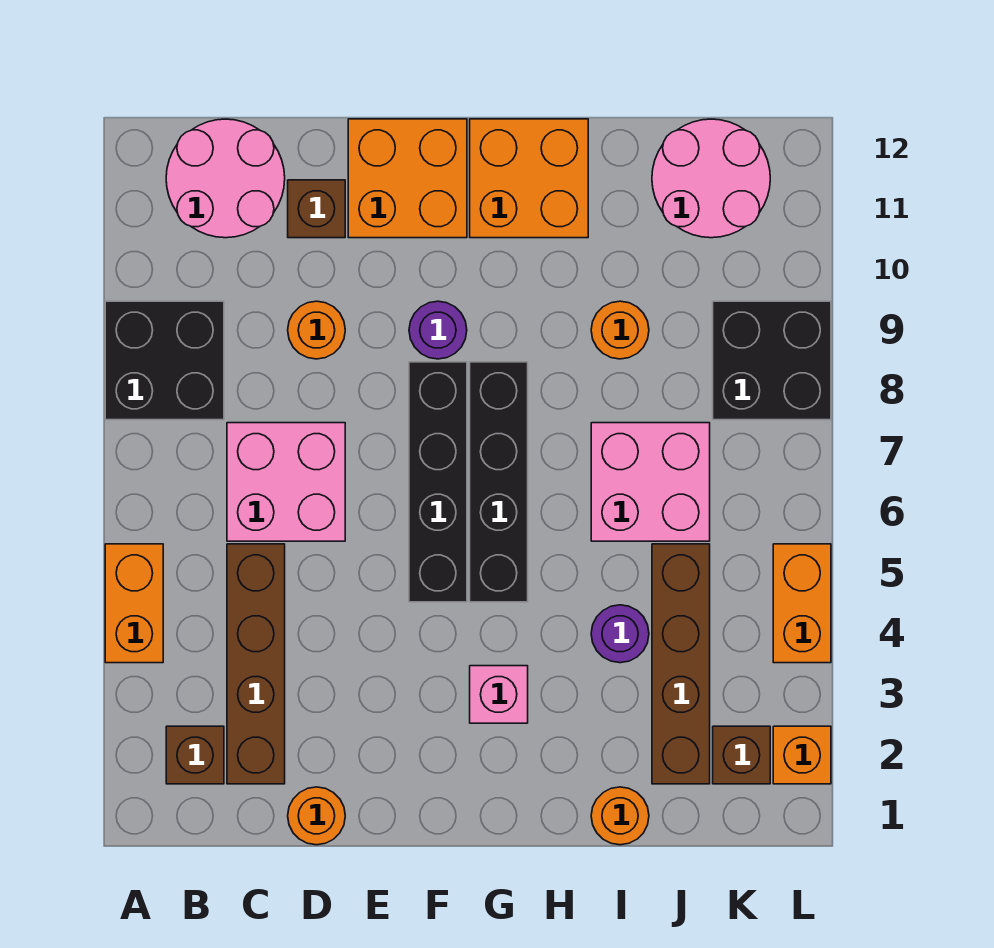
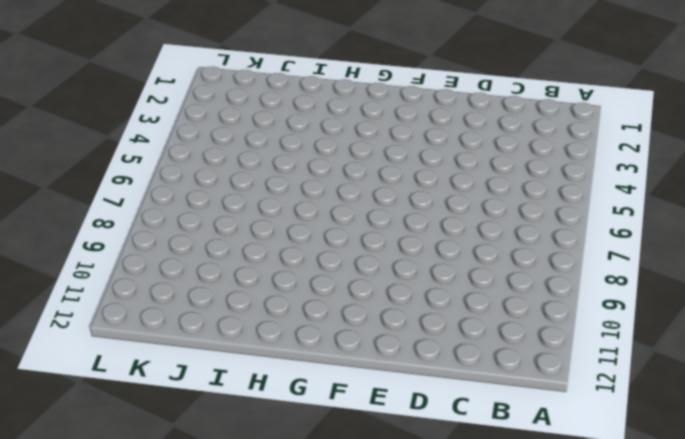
none -> orange brick A4:A5 level 1
none -> black brick A8:B9 level 1
none -> brown brick B2 level 1

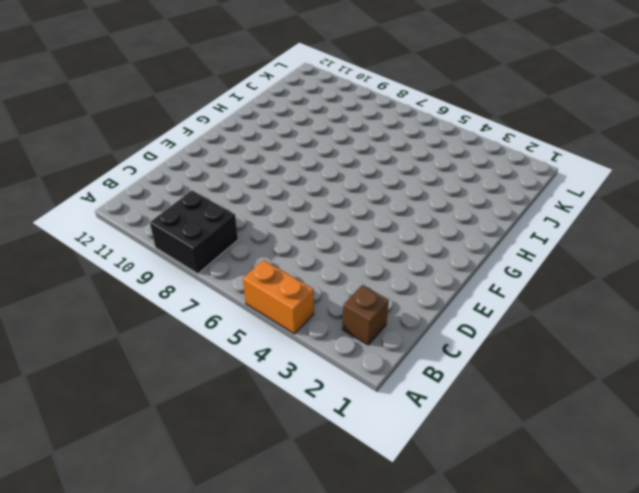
none -> pink round brick B11:C12 level 1
none -> brown brick C2:C5 level 1
none -> pink brick C6:D7 level 1

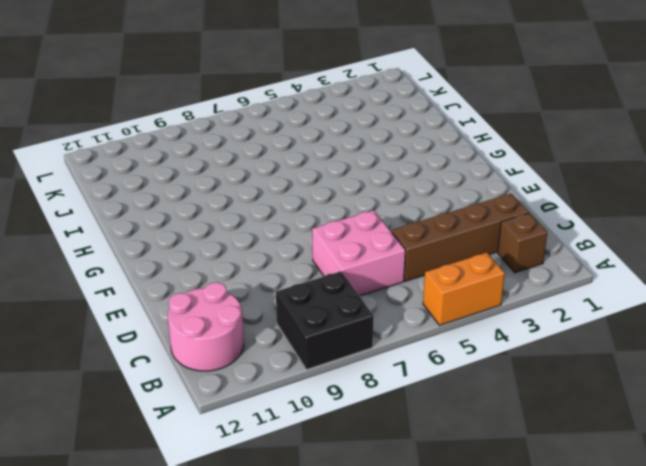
none -> orange round brick D1 level 1
none -> orange round brick D9 level 1
none -> brown brick D11 level 1

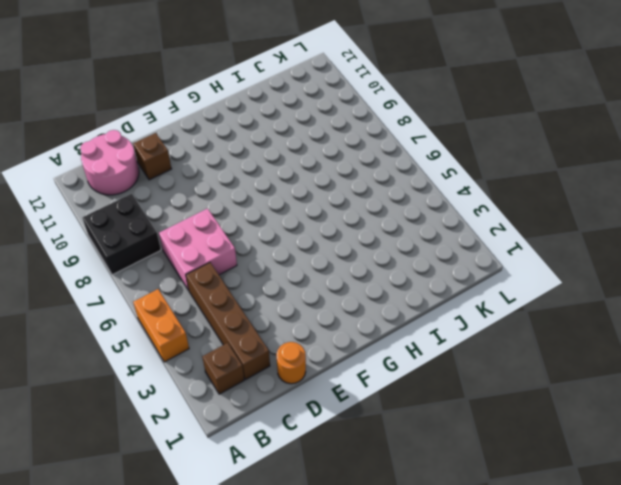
none -> orange round brick D9 level 1
none -> orange brick E11:F12 level 1
none -> black brick F5:F8 level 1

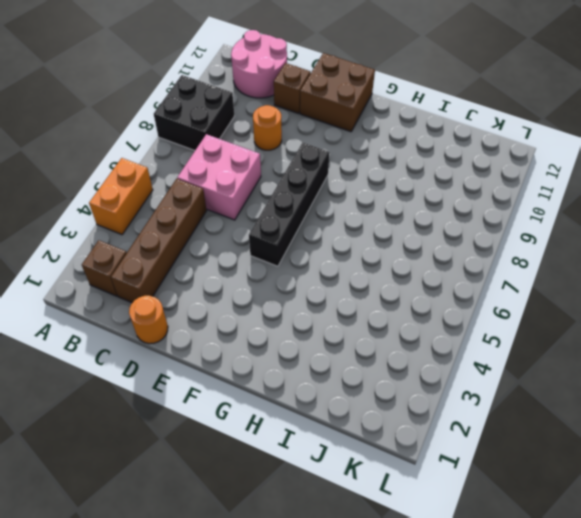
brown brick E11:F12 level 1 -> orange brick E11:F12 level 1
none -> purple round brick F9 level 1
none -> pink brick G3 level 1
none -> black brick G5:G8 level 1

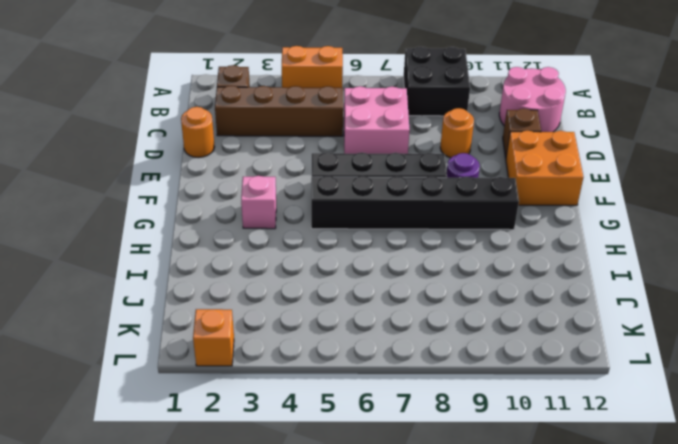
black brick G5:G10 level 1 -> black brick G5:G8 level 1
none -> orange brick G11:H12 level 1
none -> orange round brick I1 level 1
none -> purple round brick I4 level 1

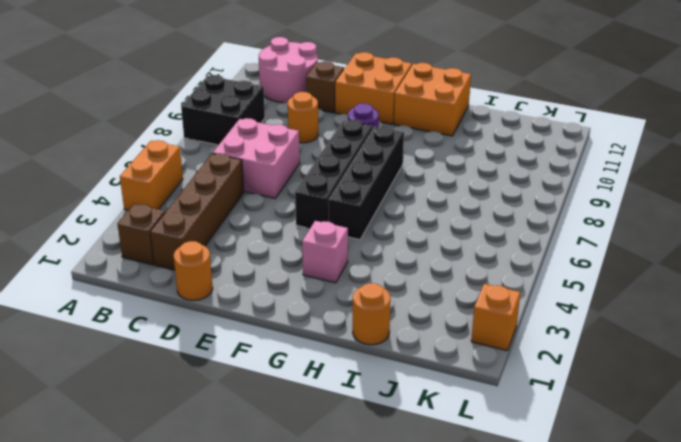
none -> purple round brick I4 level 1
none -> pink brick I6:J7 level 1
none -> orange round brick I9 level 1

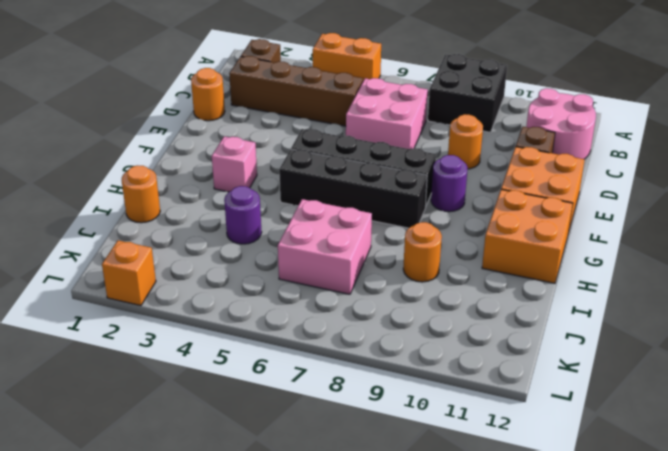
none -> brown brick J2:J5 level 1
none -> pink round brick J11:K12 level 1
none -> brown brick K2 level 1

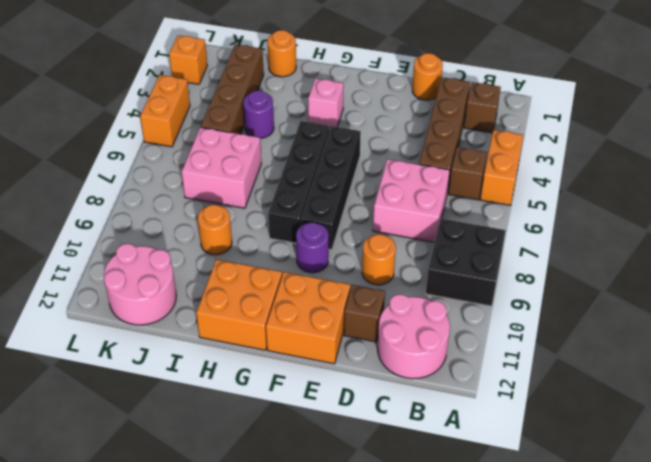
brown brick B5 level 1 -> brown brick K2 level 1
none -> black brick K8:L9 level 1

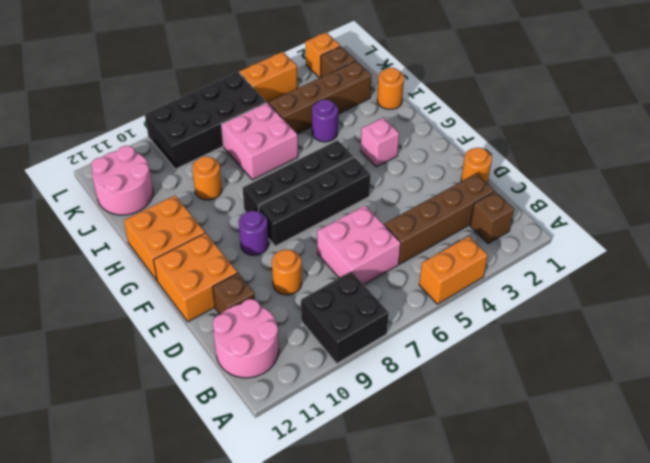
black brick K6:L9 level 1 -> black brick K8:L9 level 1

